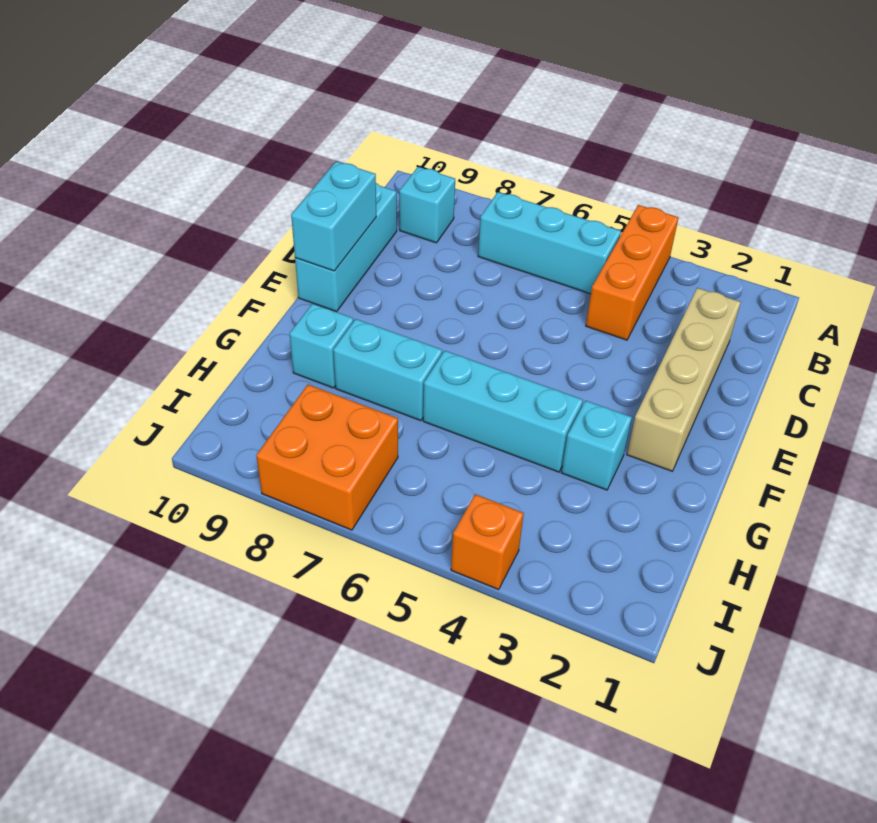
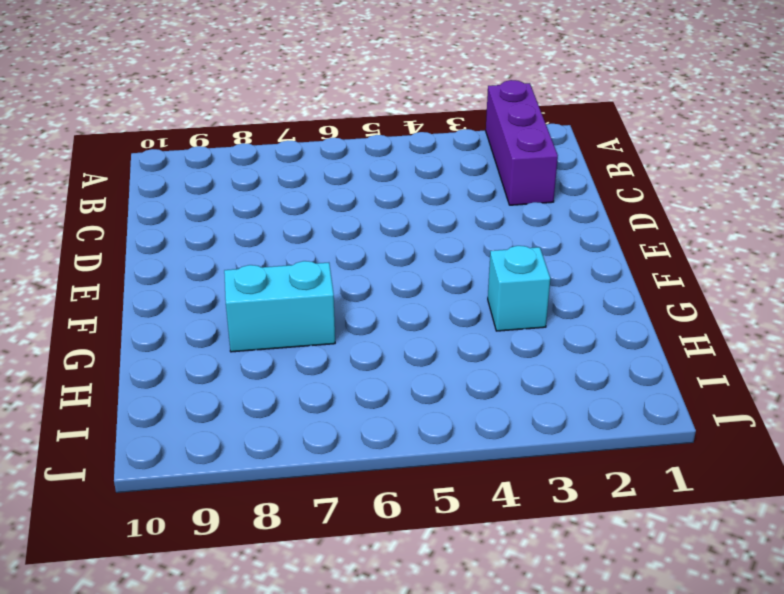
purple brick A2:C2 level 1 -> tan brick C2:F2 level 1
none -> orange brick A4:C4 level 1
none -> cyan brick B5:B7 level 1
none -> cyan brick B9 level 1

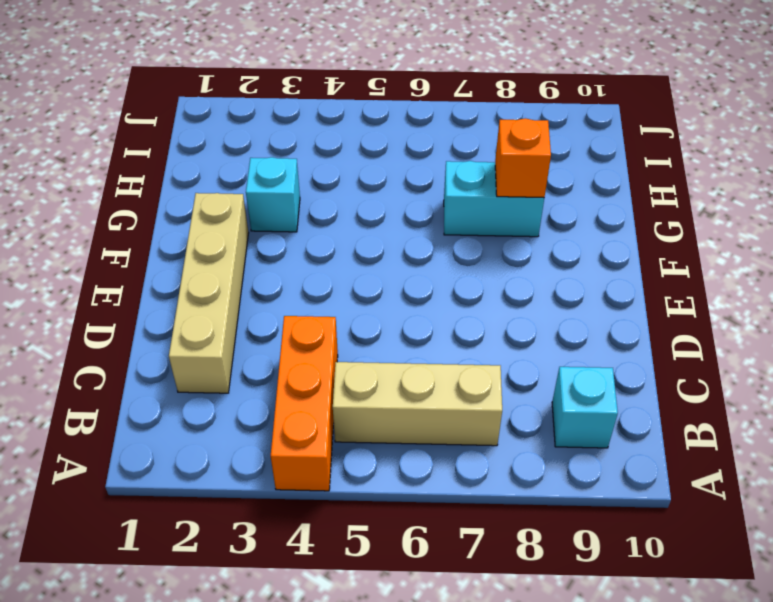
tan brick B5:B7 level 1 -> cyan brick B5:B7 level 1
orange brick G8 level 2 -> orange brick J4 level 1
none -> cyan brick C10:E10 level 1
none -> cyan brick G4:G6 level 1
none -> cyan brick G9 level 1

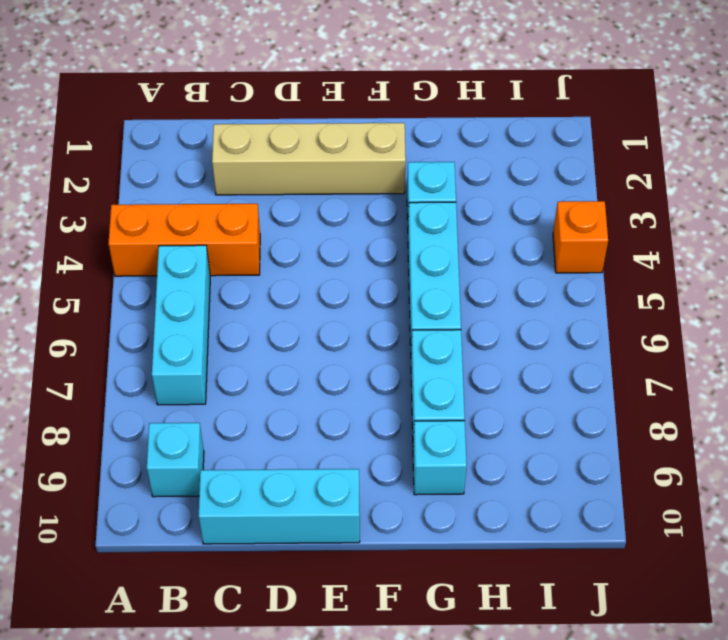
none -> orange brick I7:J8 level 1
none -> cyan brick D10:E10 level 2

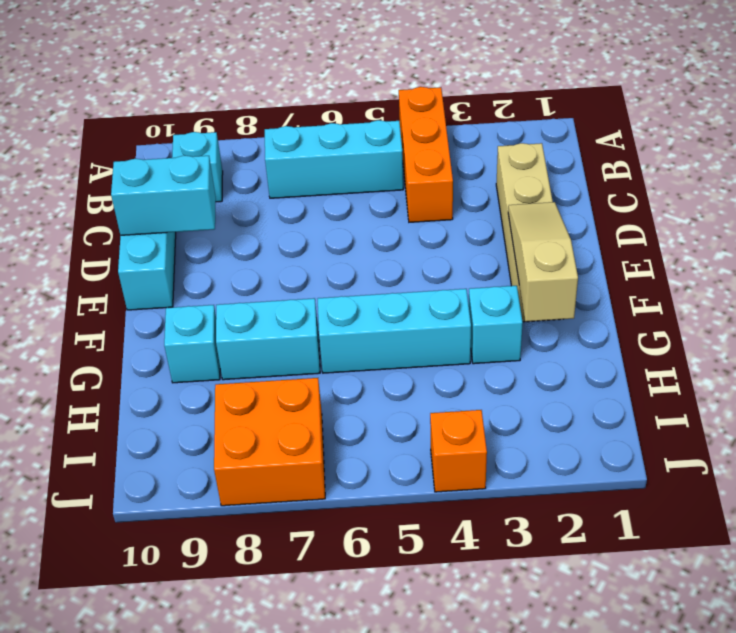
cyan brick D9:D10 level 2 -> cyan brick D10:E10 level 2
tan slope E2:G2 level 2 top G -> none

